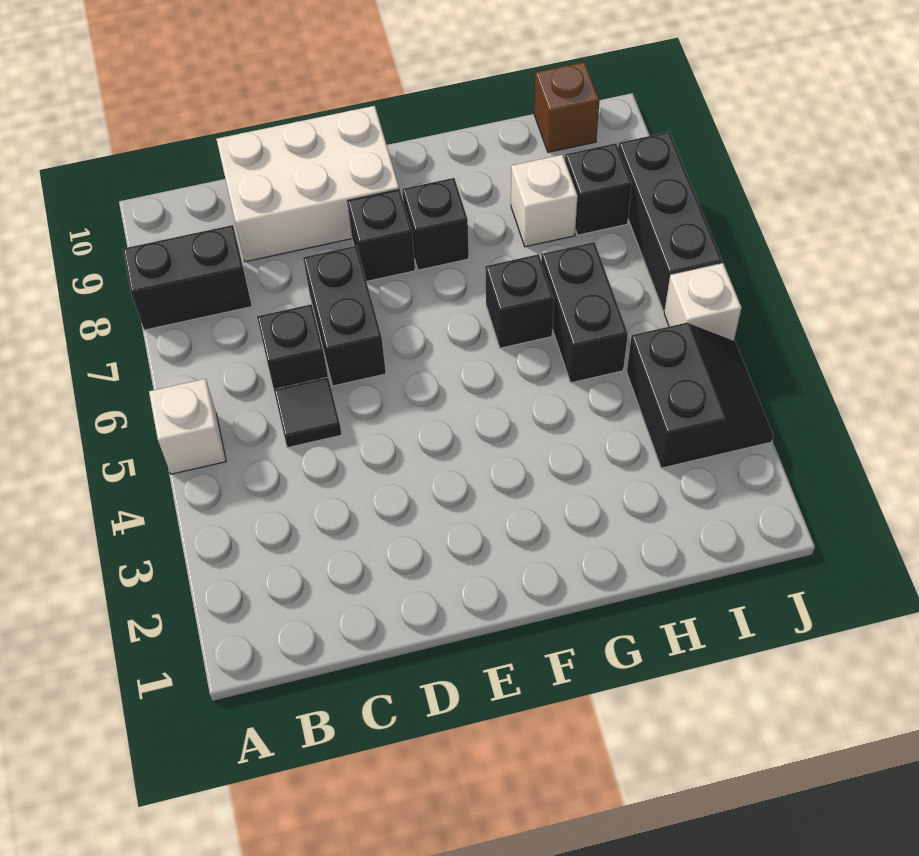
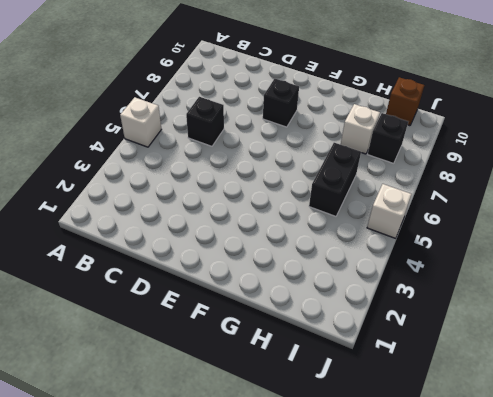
none -> black brick A8:B8 level 1
none -> black tile C5 level 1
none -> white brick C9:E10 level 1

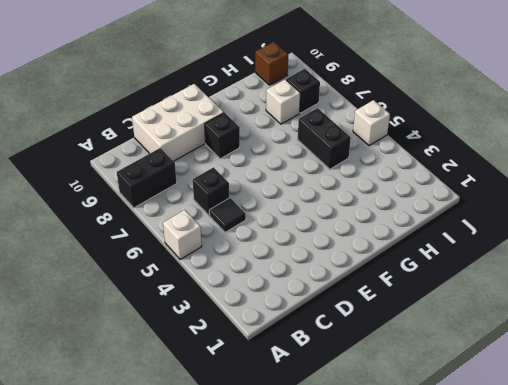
none -> black brick D6:D7 level 1
none -> black brick F8 level 1
none -> black brick G6 level 1

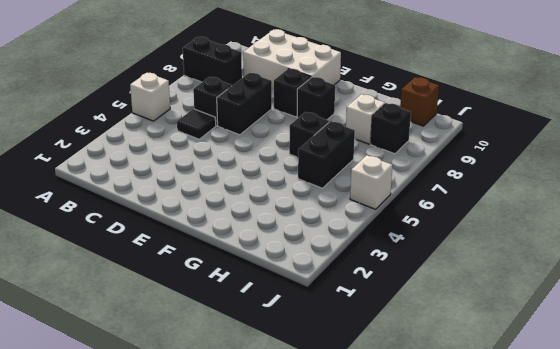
none -> black slope I3:J4 level 1 top I
none -> black brick J6:J8 level 1

